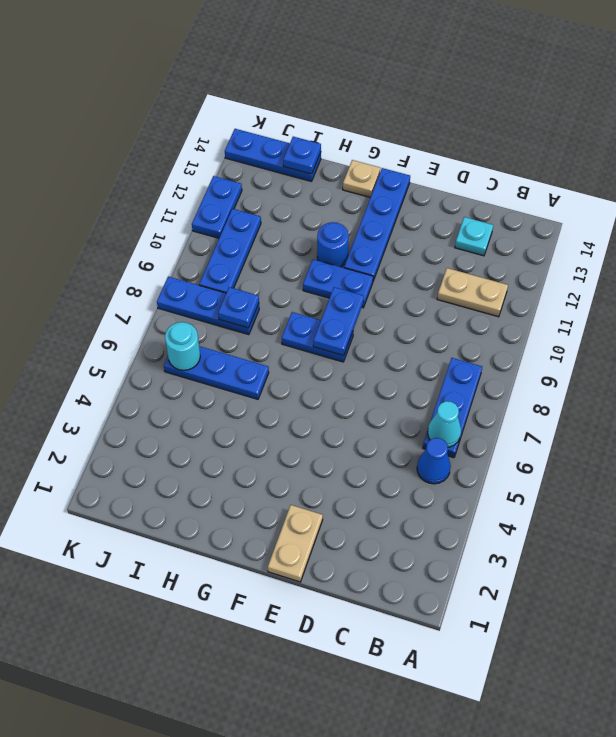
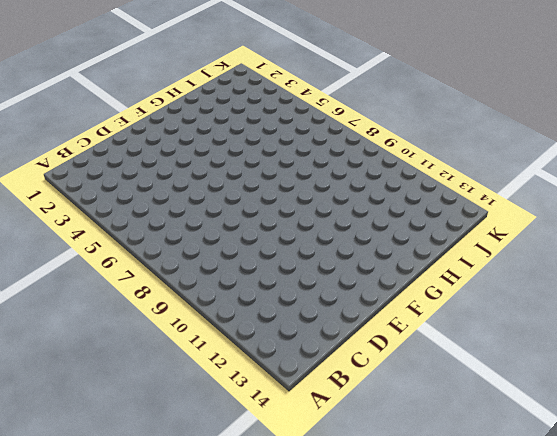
none -> blue cone B5 level 1
none -> blue plate B6:B8 level 1
none -> tan plate B11:C11 level 1

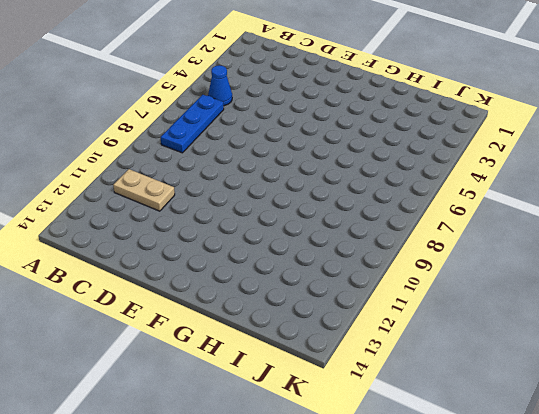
none -> cyan plate C13 level 1
none -> tan plate E1:E2 level 1
none -> blue plate F8:G8 level 1

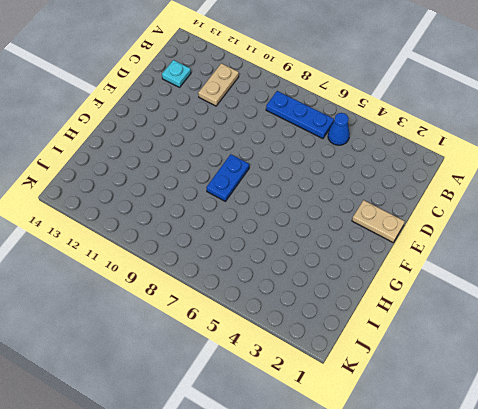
none -> blue plate F10:G10 level 1
none -> blue plate F11:F14 level 1
none -> blue round brick G11 level 1

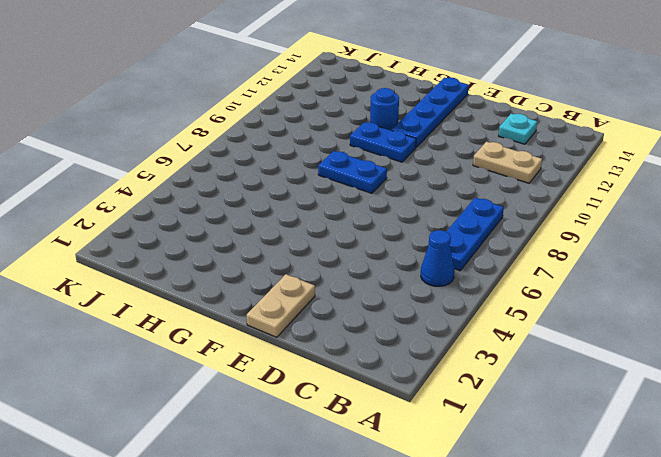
none -> tan plate G14 level 1
none -> blue plate H6:J6 level 1
none -> blue plate I8:K8 level 1

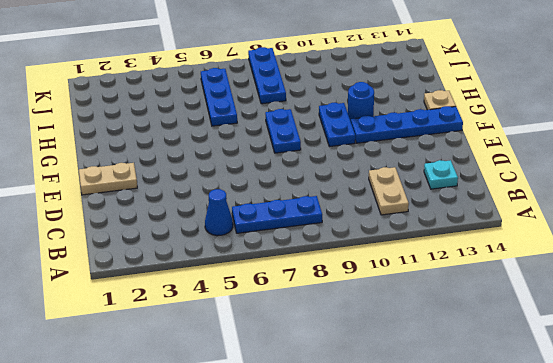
none -> blue plate I14:K14 level 1
none -> blue plate J9:J11 level 1
none -> blue plate K11:K12 level 1

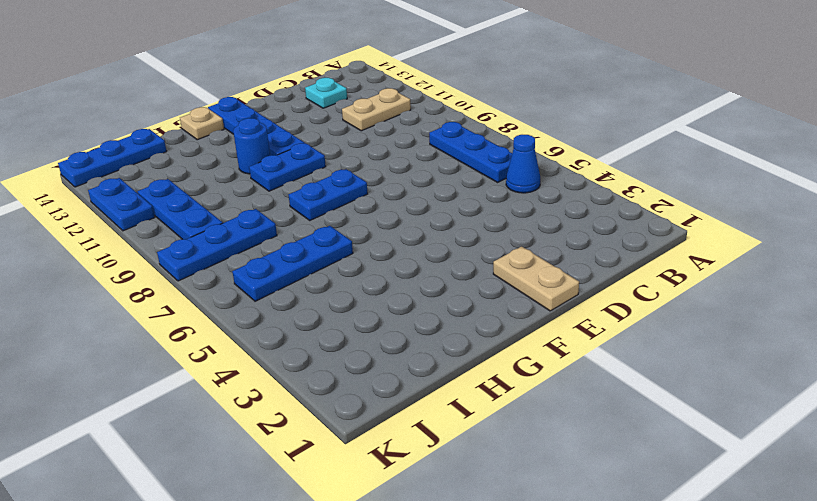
none -> cyan cone B6 level 2
none -> blue plate F8:F9 level 2
none -> blue plate I8 level 2

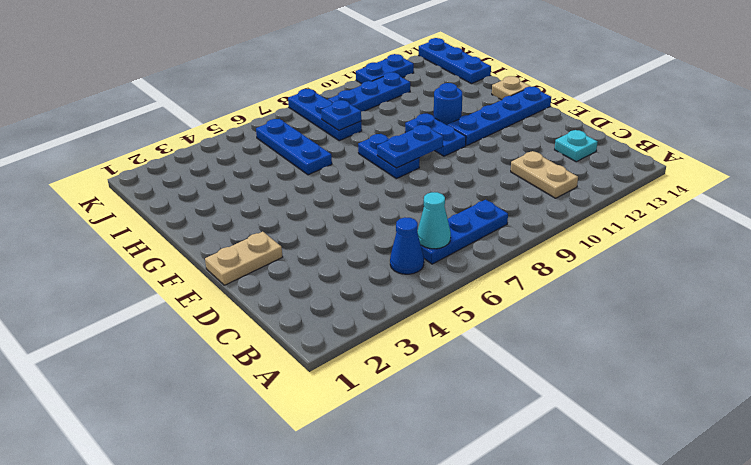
none -> blue plate I14 level 2
none -> cyan round brick J6 level 2

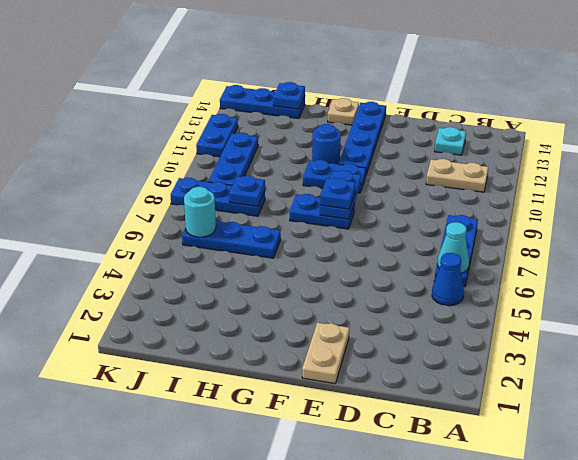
blue plate F8 level 3 -> none

